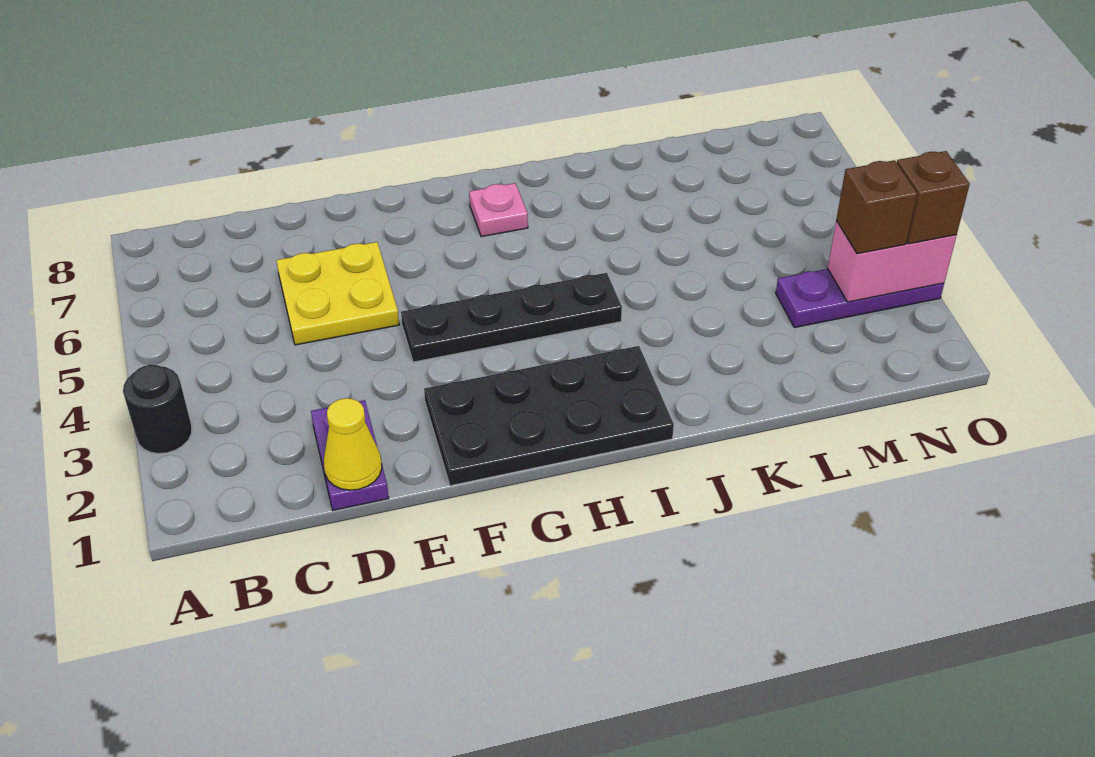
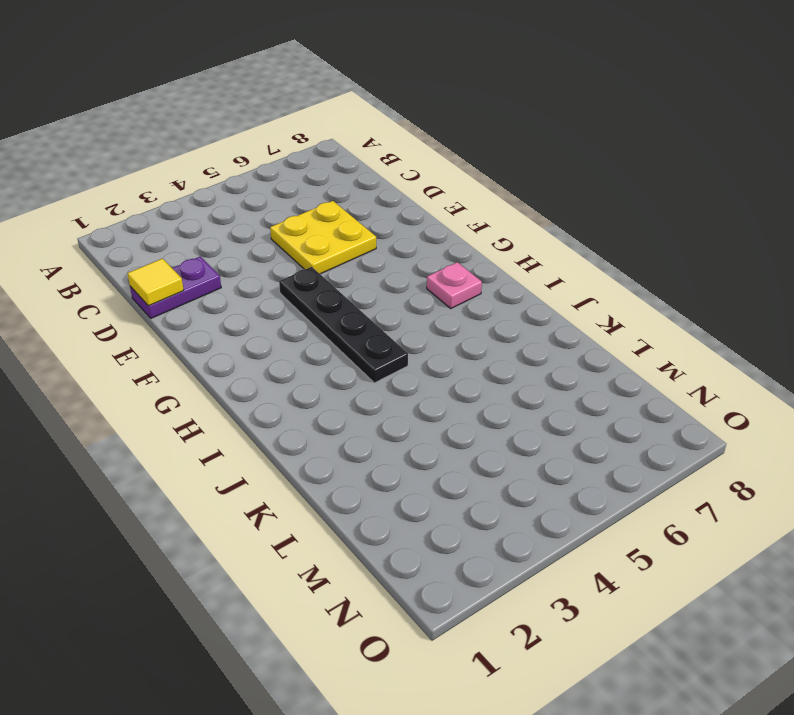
yellow tile D1 level 2 -> yellow cone D1 level 2
none -> black round brick A3 level 1
none -> black plate F1:I2 level 1

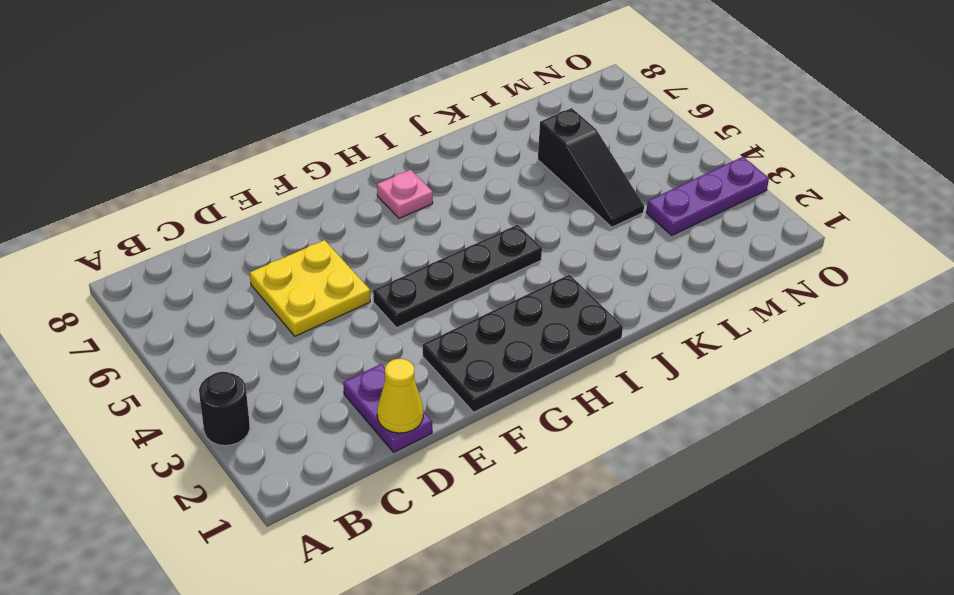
black slope L4:L6 level 1 top 6 -> none
none -> pink brick N3:O3 level 2
none -> brown brick N3 level 3

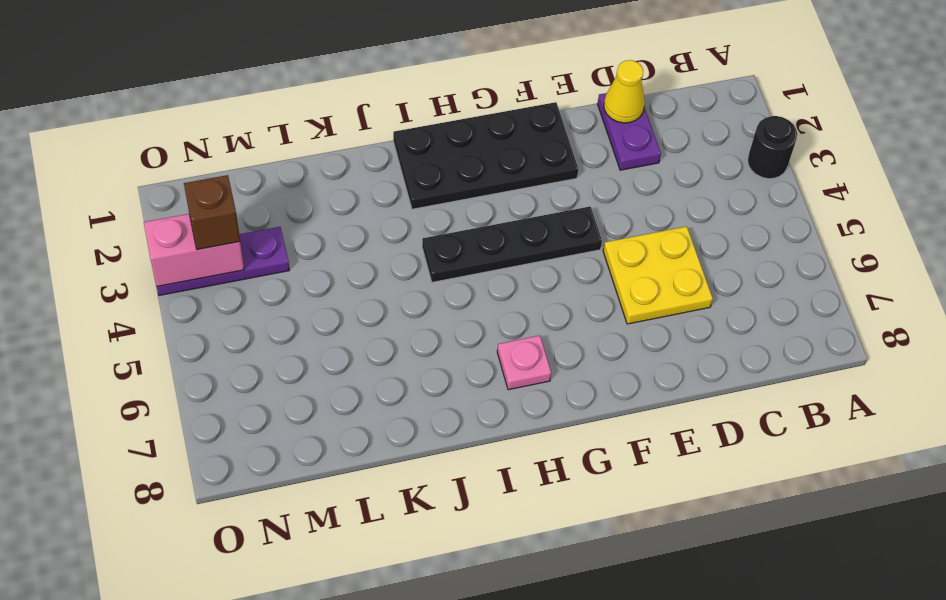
none -> brown brick O3 level 3

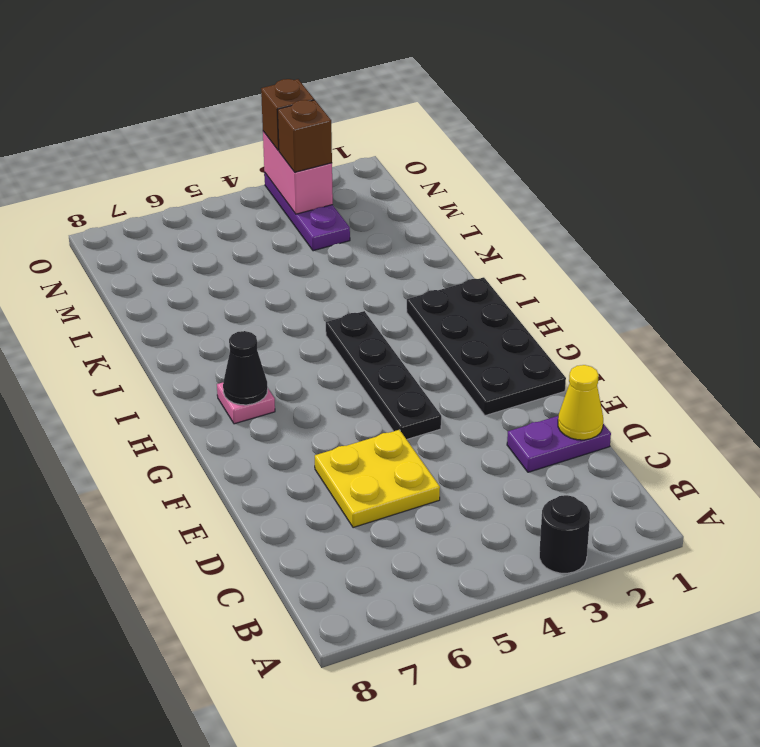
black cone H7 level 2 -> none

